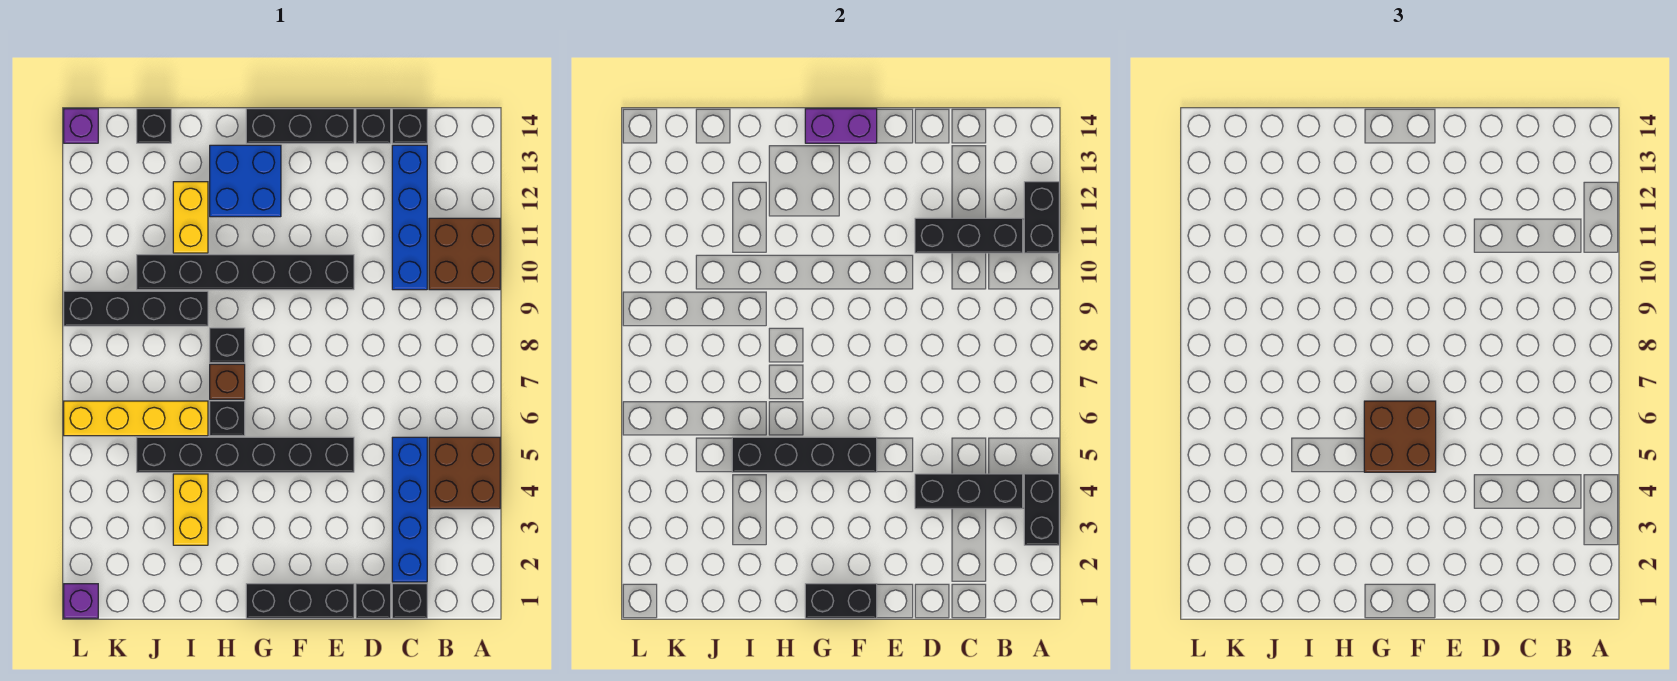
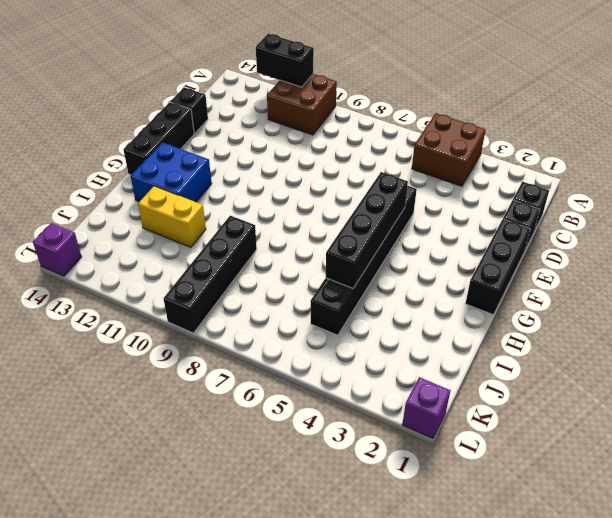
none -> blue brick C2:C5 level 1
none -> blue brick C10:C13 level 1
none -> black brick C14 level 1
none -> black brick E10:J10 level 1

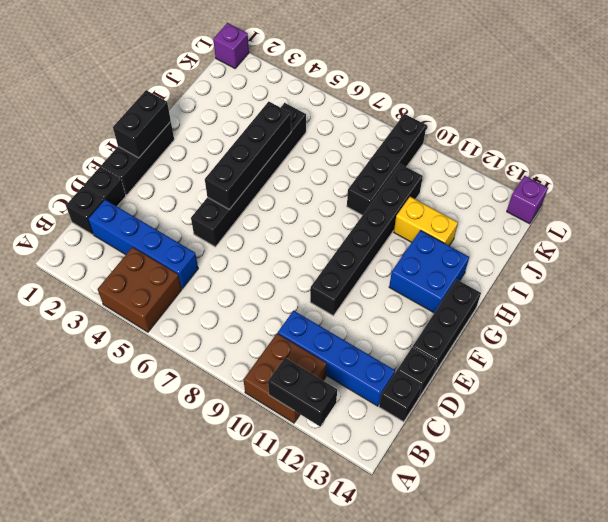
none -> black brick H6 level 1
none -> brown brick H7 level 1
none -> black brick H8 level 1
none -> yellow brick I3:I4 level 1

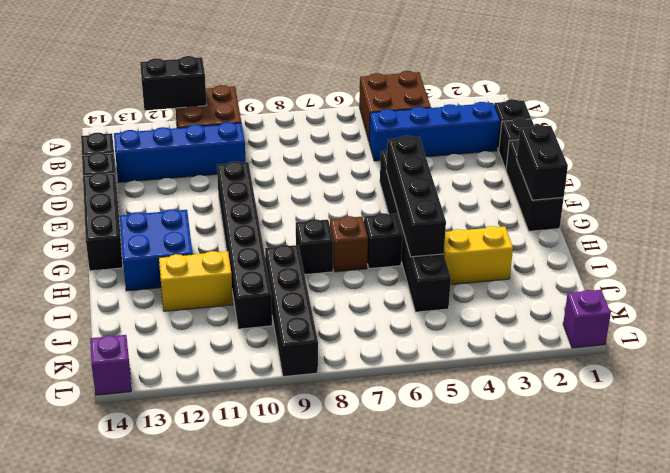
none -> yellow brick I6:L6 level 1
none -> black brick J14 level 1
none -> black brick A3:A4 level 2
none -> black brick B4:D4 level 2

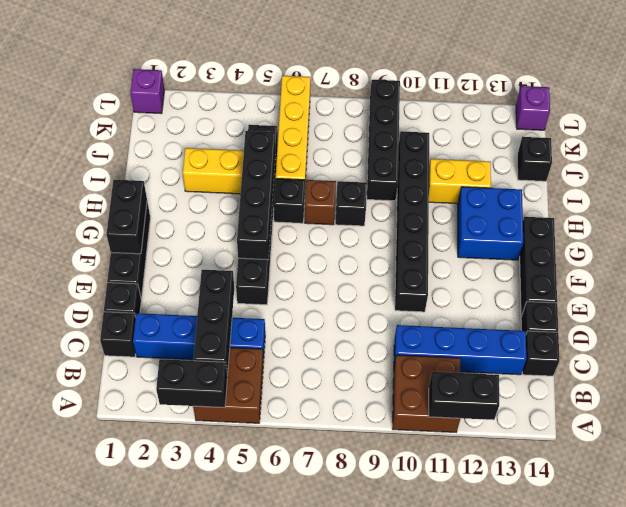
none -> black brick B11:D11 level 2
none -> purple brick F14:G14 level 2
none -> brown brick F5:G6 level 3

